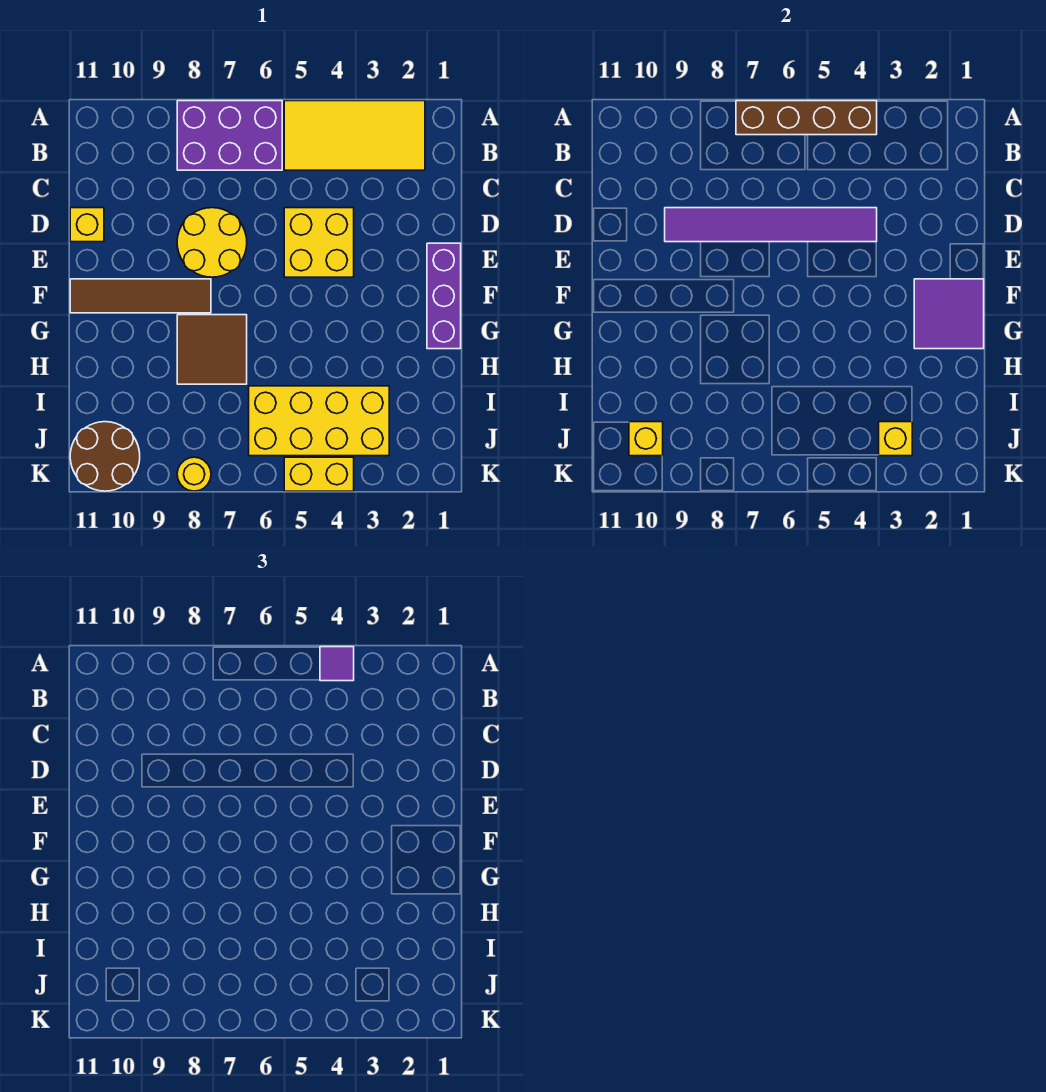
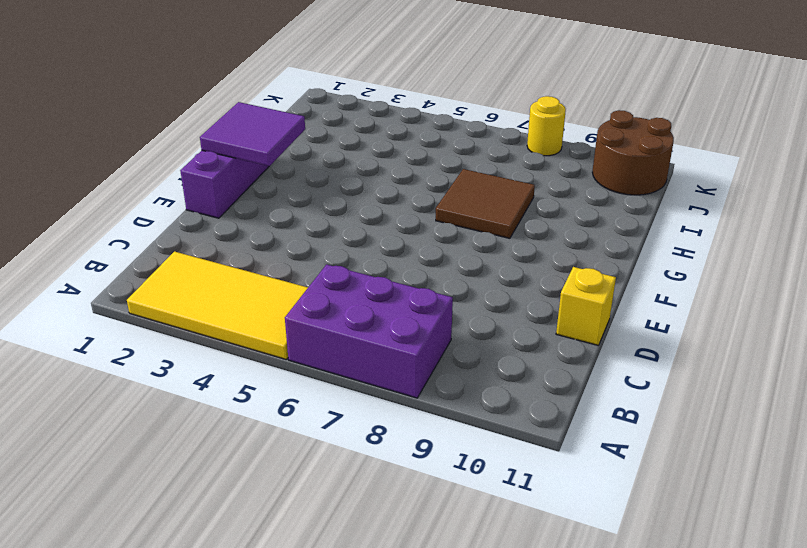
none -> yellow brick D4:E5 level 1
none -> yellow round brick D7:E8 level 1
none -> brown tile F8:F11 level 1

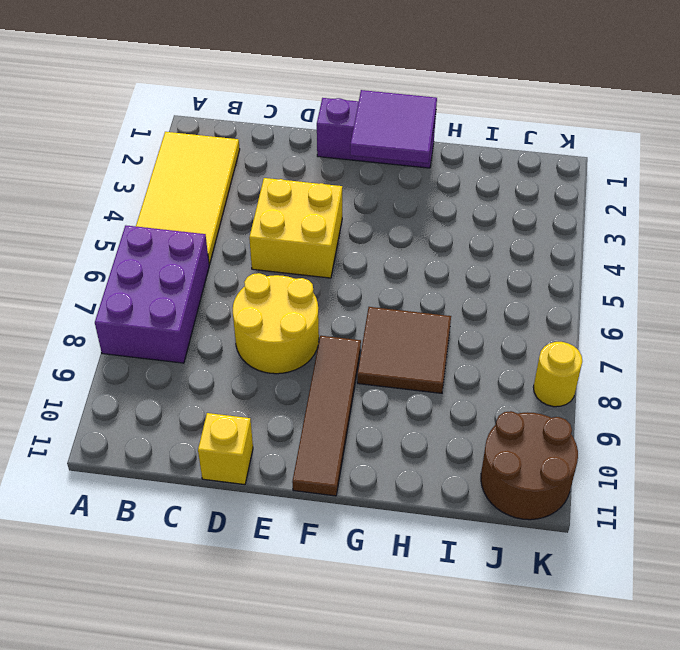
none -> yellow brick I3:J6 level 1
none -> yellow brick K4:K5 level 1
none -> brown brick A4:A7 level 2

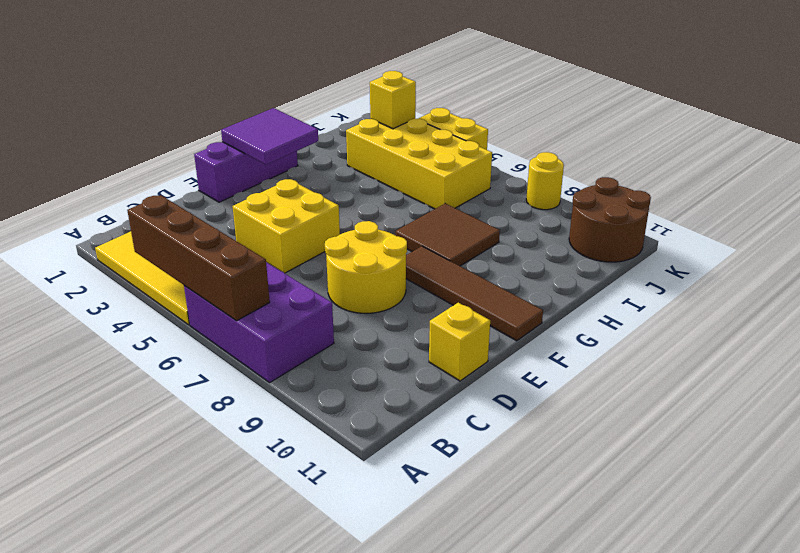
none -> purple tile D4:D9 level 2
none -> yellow brick J10 level 2
none -> purple tile A4 level 3

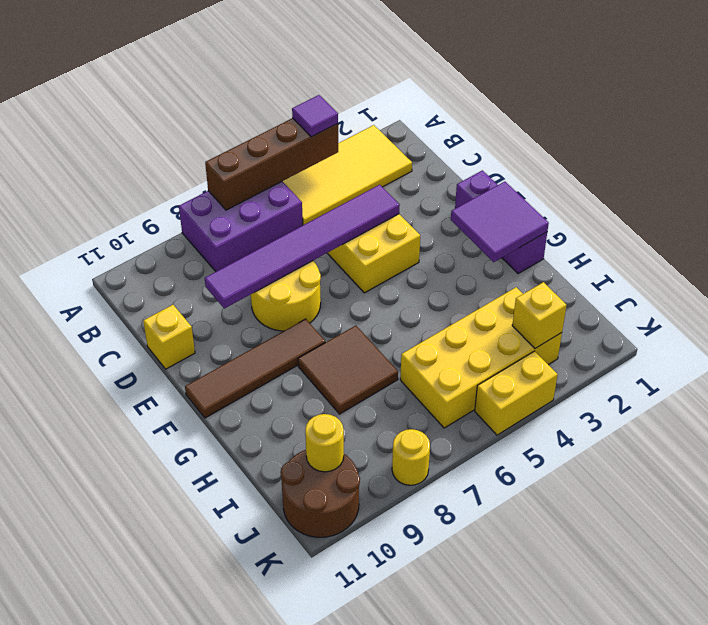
yellow round brick J10 level 2 -> yellow brick J10 level 2

